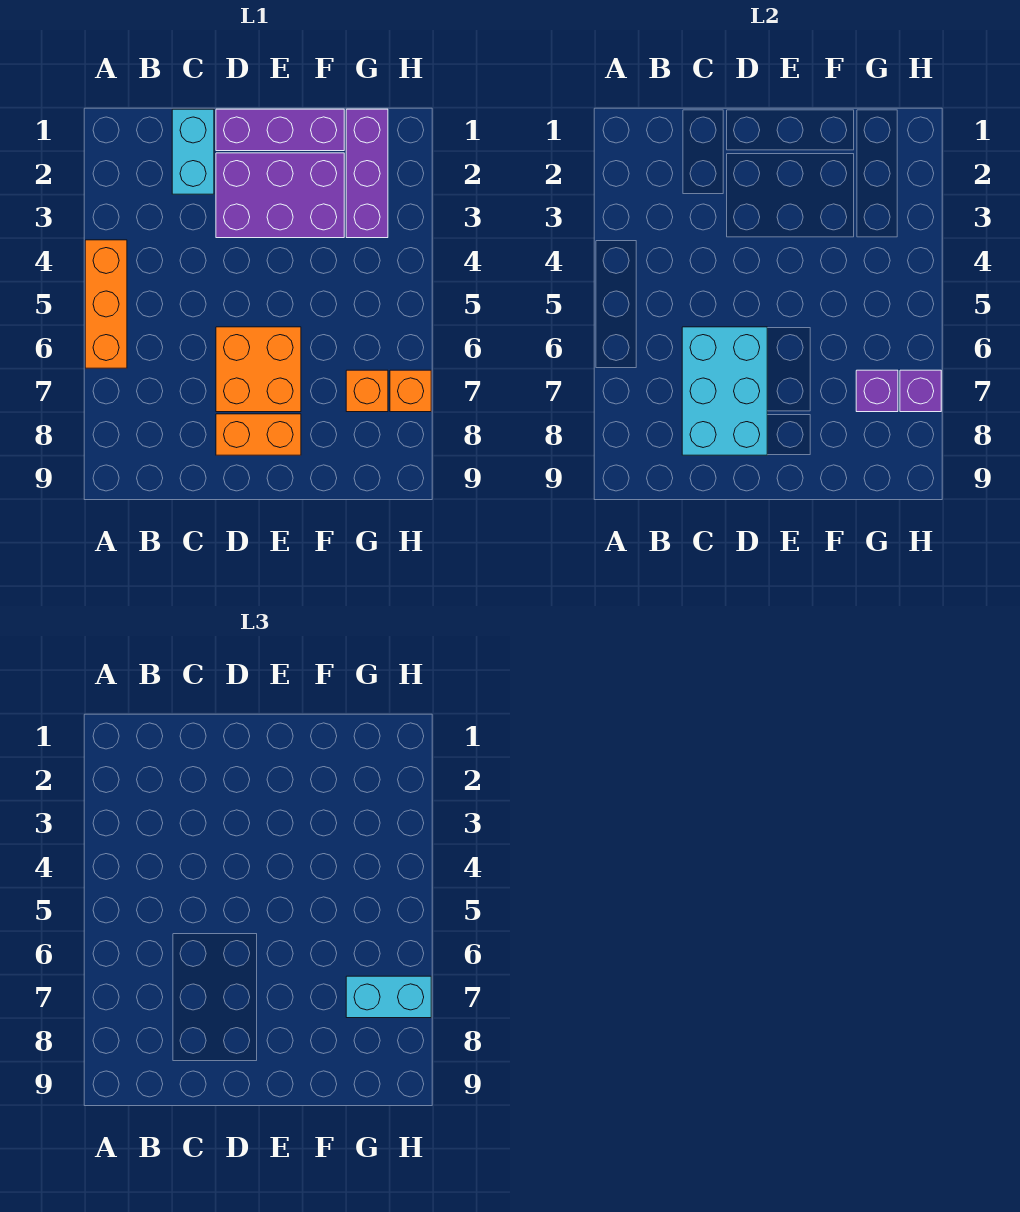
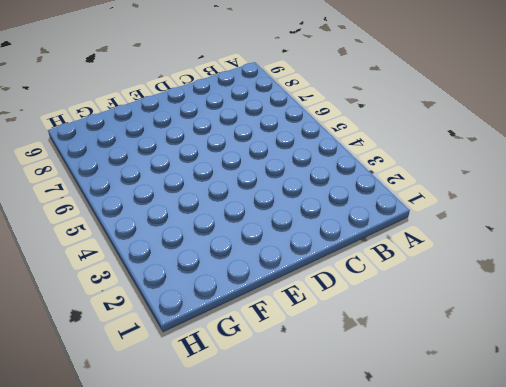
none -> orange brick A4:A6 level 1
none -> cyan brick C1:C2 level 1
none -> purple brick D1:F1 level 1

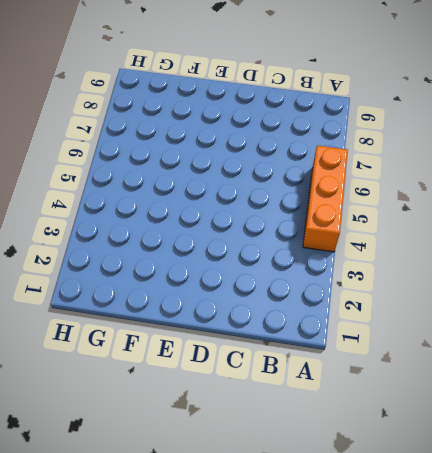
none -> cyan brick C1:C2 level 1
none -> purple brick D1:F1 level 1
none -> purple brick D2:F3 level 1

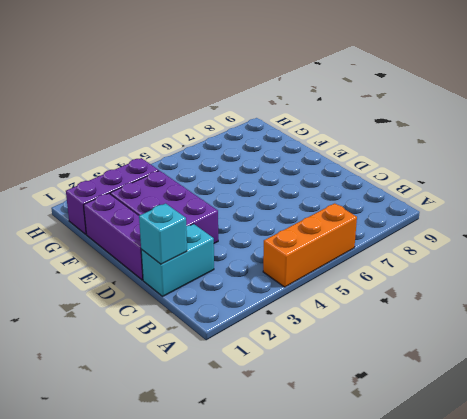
cyan brick C1 level 2 -> none
none -> orange brick D6:E7 level 1
none -> orange brick D8:E8 level 1
none -> orange brick G7 level 1

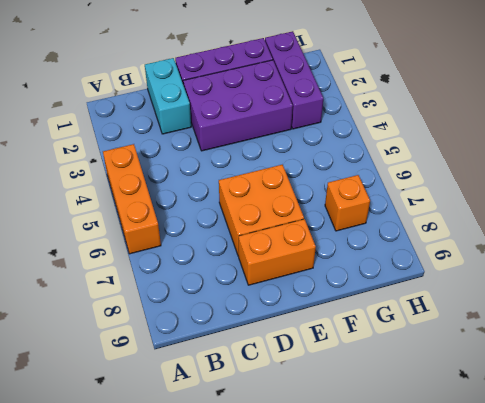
none -> orange brick H7 level 1
none -> cyan brick C6:D8 level 2
none -> purple brick G7 level 2

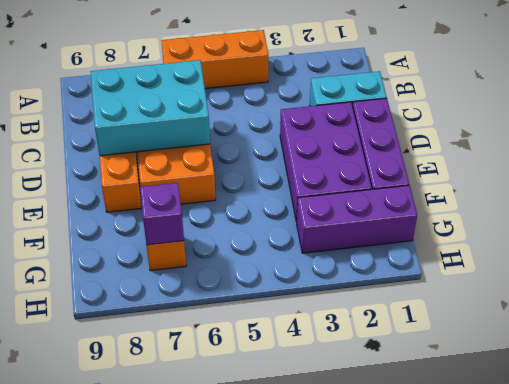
none -> orange brick H7 level 1
none -> purple brick H7 level 2
none -> cyan brick G7:H7 level 3

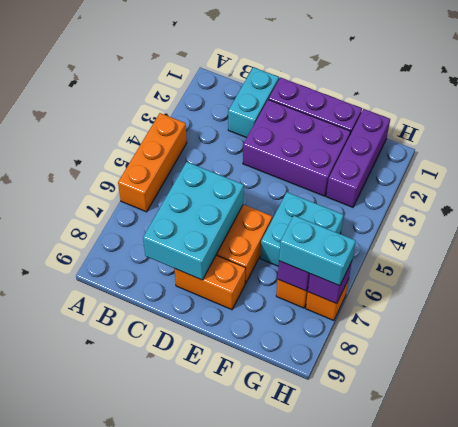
cyan brick F5:G6 level 1 -> none

